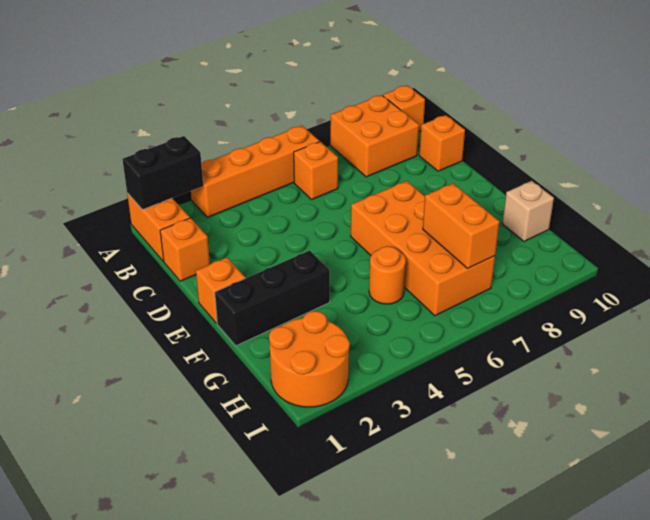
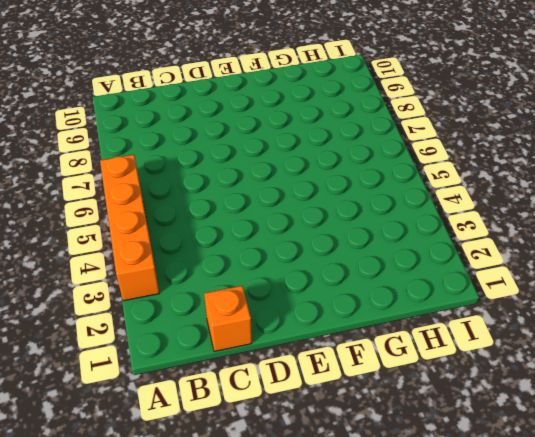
none -> orange brick A1:B1 level 1
none -> orange brick A8:B9 level 1
none -> orange brick A10 level 1

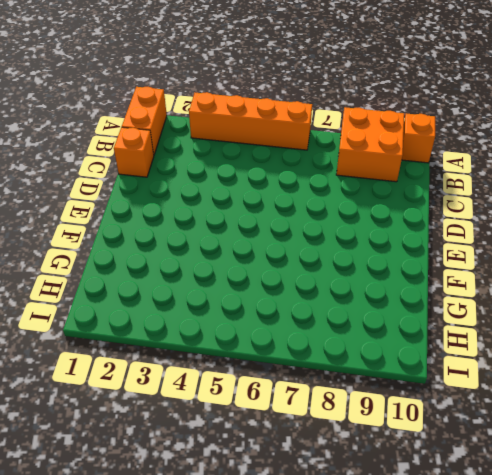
none -> orange brick B6 level 1
none -> orange brick C10 level 1
none -> orange brick E1 level 1

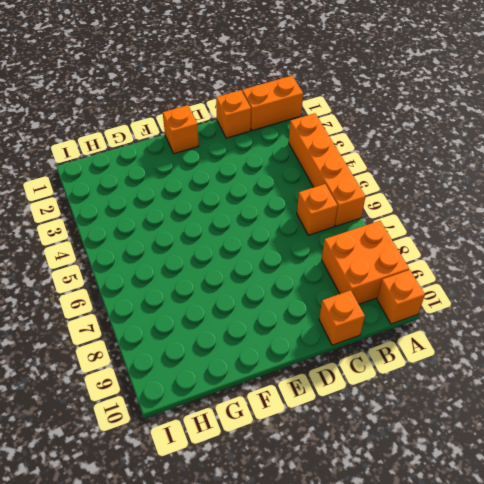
none -> orange brick E6:H7 level 1
none -> black brick F1:F3 level 1
none -> orange round brick G5 level 1

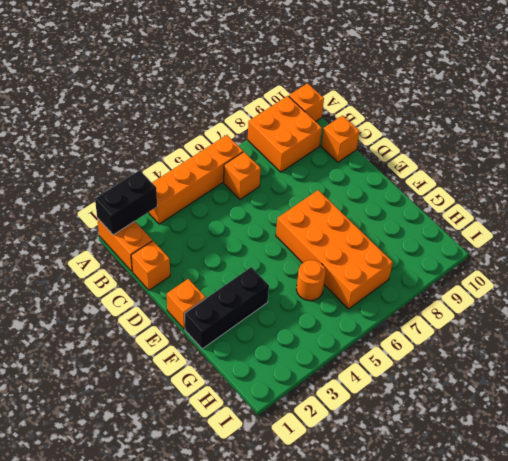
none -> tan brick G10 level 1
none -> orange round brick H1:I2 level 1
none -> orange brick G7:H7 level 2

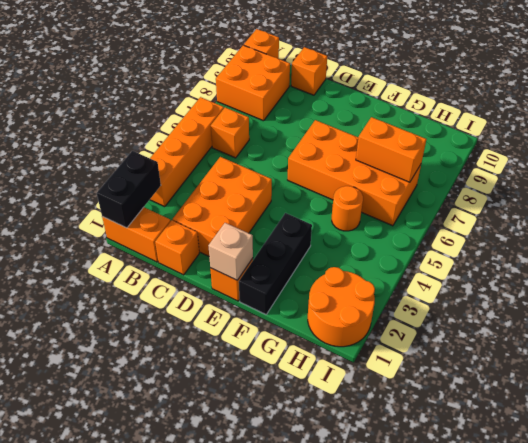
orange brick C2:D4 level 1 -> none
tan brick E1 level 2 -> tan brick G10 level 1

